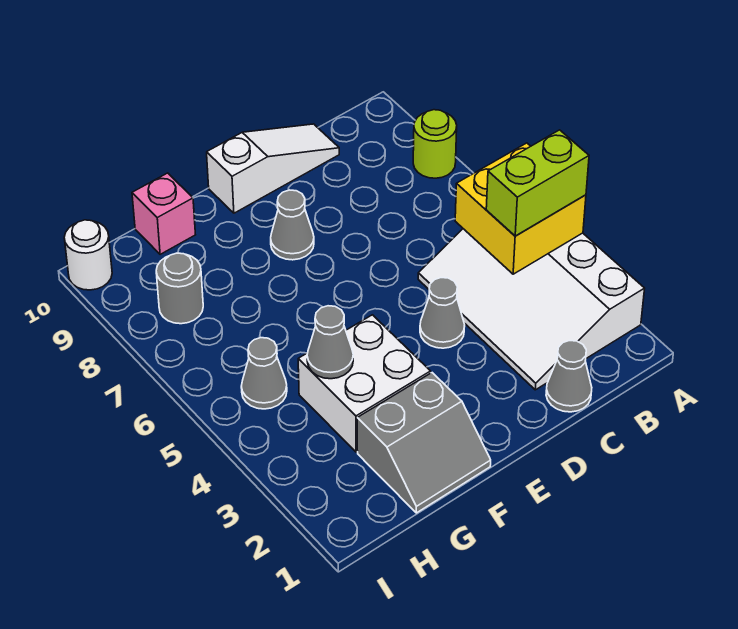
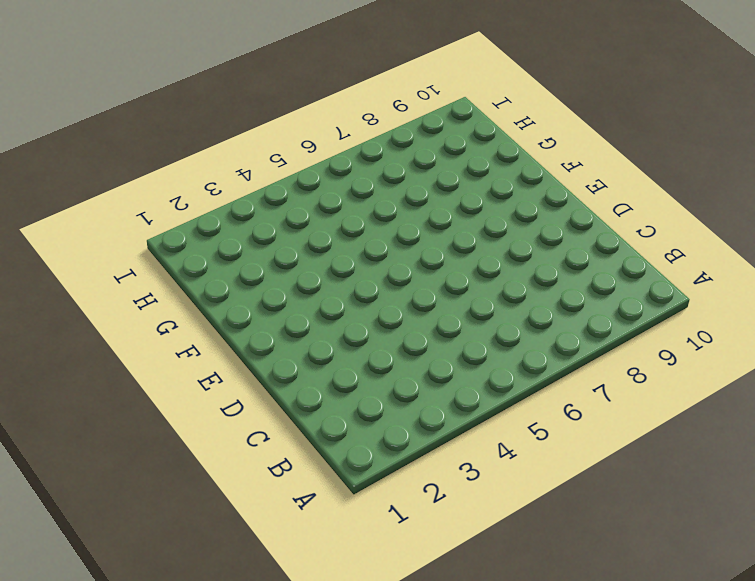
none -> white slope A2:C5 level 1 top A
none -> lime round brick A8 level 1
none -> grey cone C1 level 1

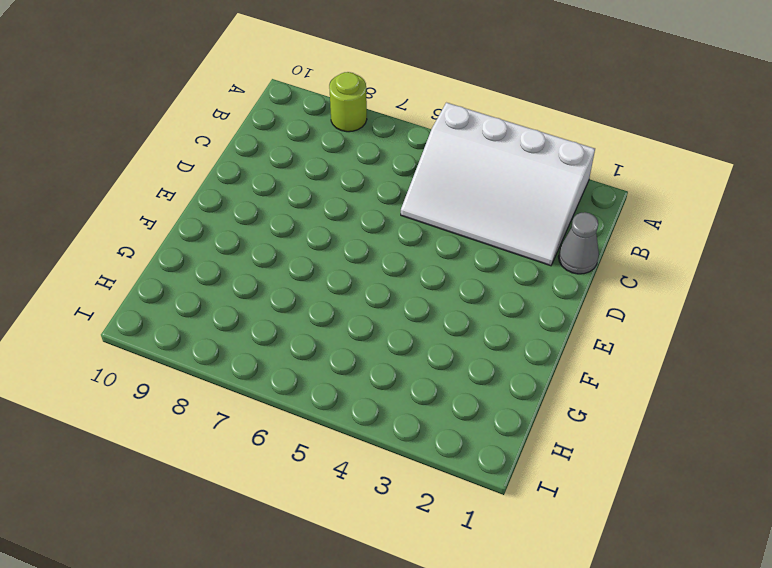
none -> white slope C10:E10 level 1 top E
none -> grey cone D4 level 1
none -> grey cone E8 level 1

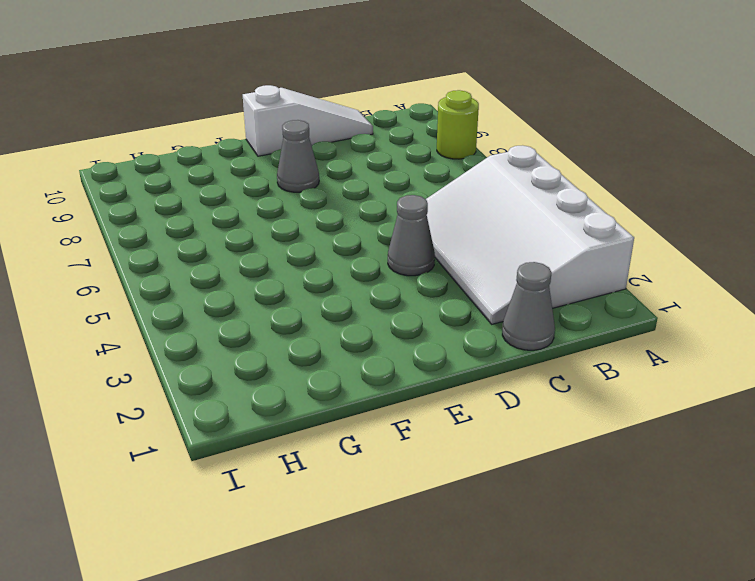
none -> grey slope F1:G2 level 1 top 2
none -> white brick F3:G4 level 1
none -> pink brick G10 level 1

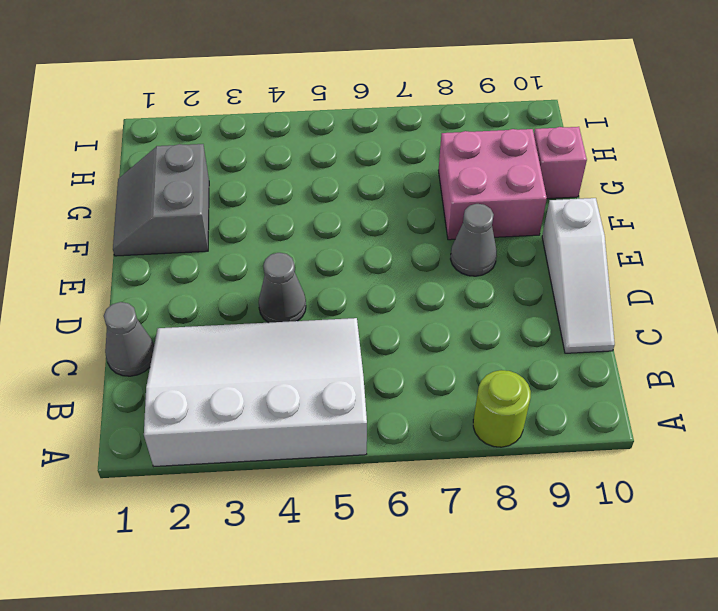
pink brick F8:G9 level 1 -> none
none -> white brick F3:G4 level 1
none -> grey cone H5 level 1
none -> grey round brick H8 level 1

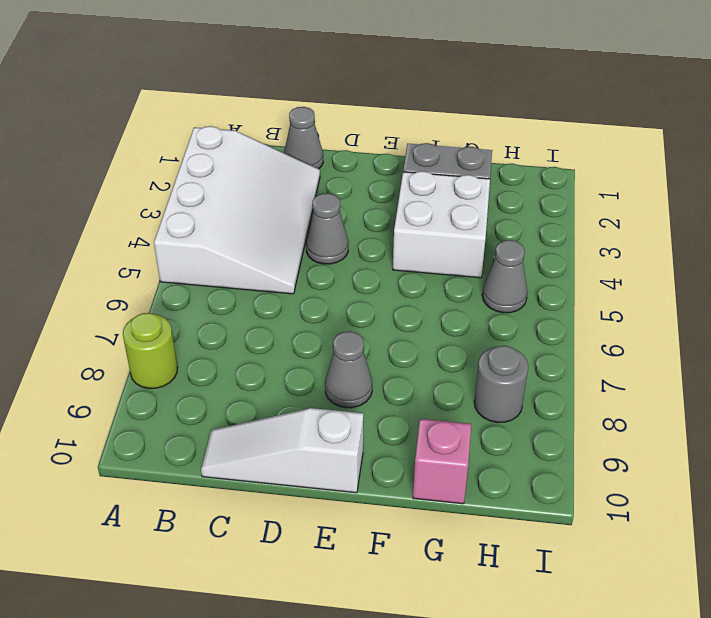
none -> white round brick I10 level 1
none -> yellow brick A4:B5 level 2
none -> grey cone G4 level 2

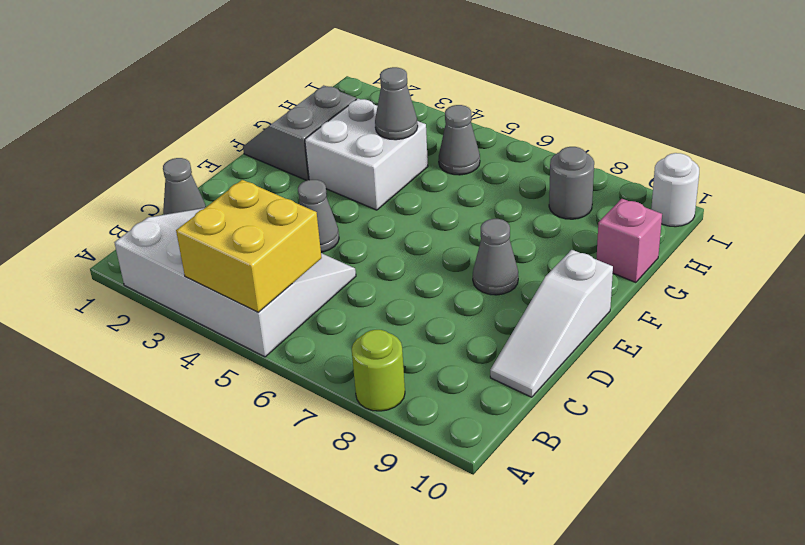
none -> lime brick A4:B4 level 3

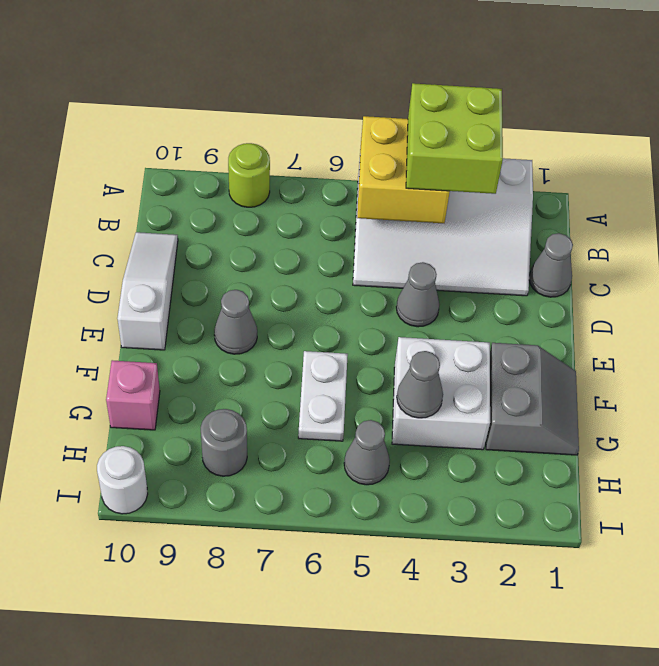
lime brick A3:B4 level 3 -> lime brick A4:B4 level 3
white plate F6:G6 level 1 -> none

